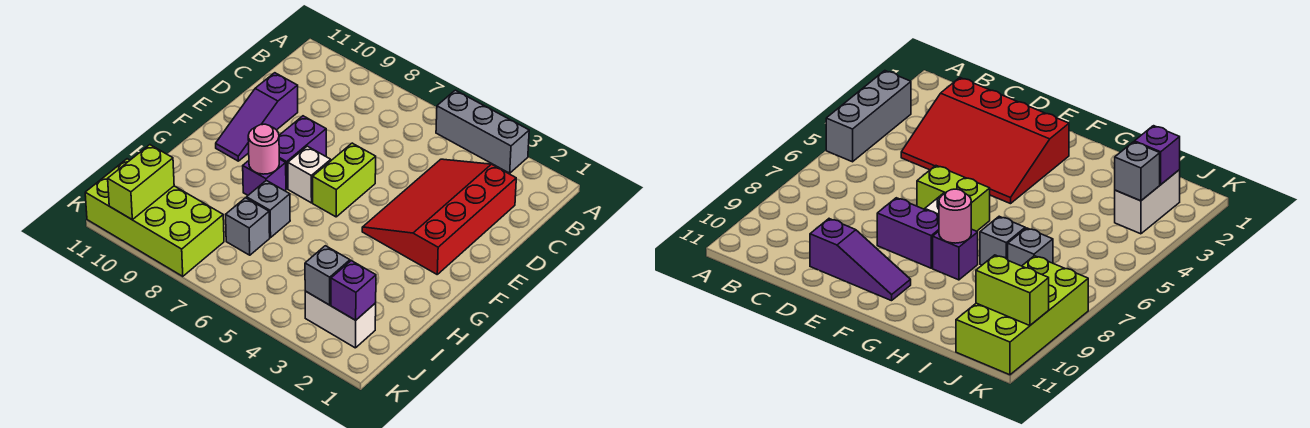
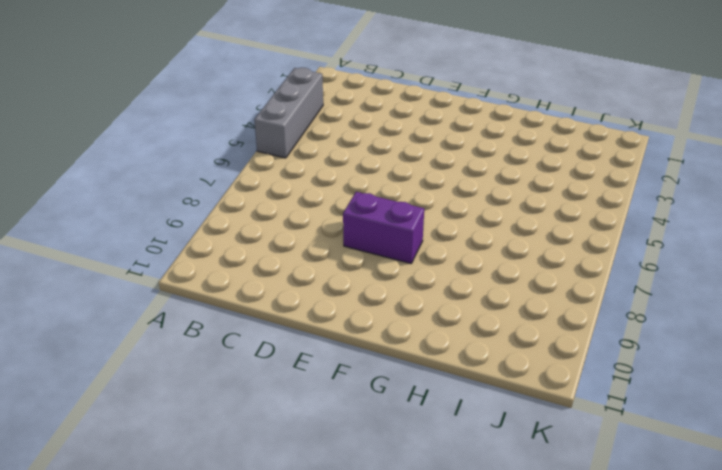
none -> red slope C2:F4 level 1 top 2
none -> purple slope D10:F10 level 1 top D
none -> lime brick E6:F6 level 1

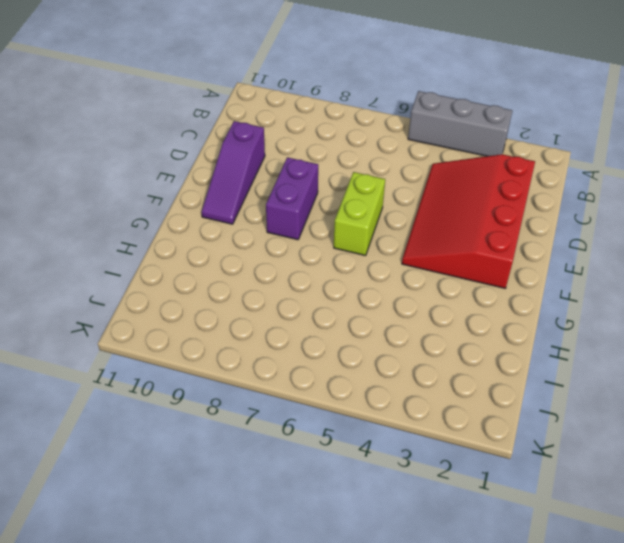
none -> white brick F7 level 1
none -> purple brick G8 level 1
none -> grey brick H7 level 1

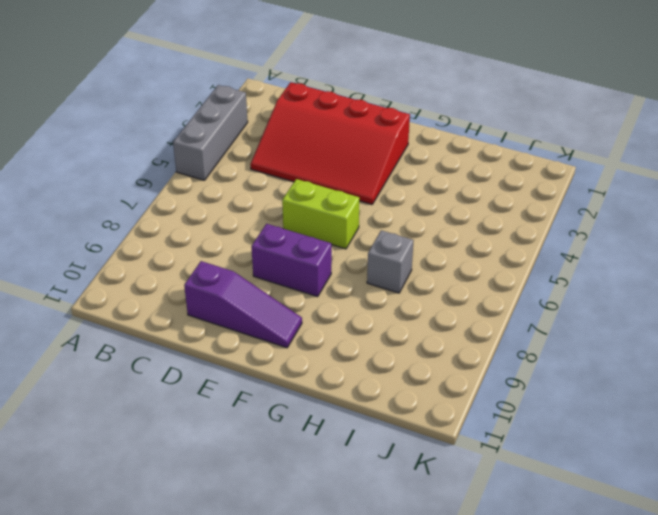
none -> white brick F7 level 1
none -> purple brick G8 level 1
none -> grey brick I7 level 1

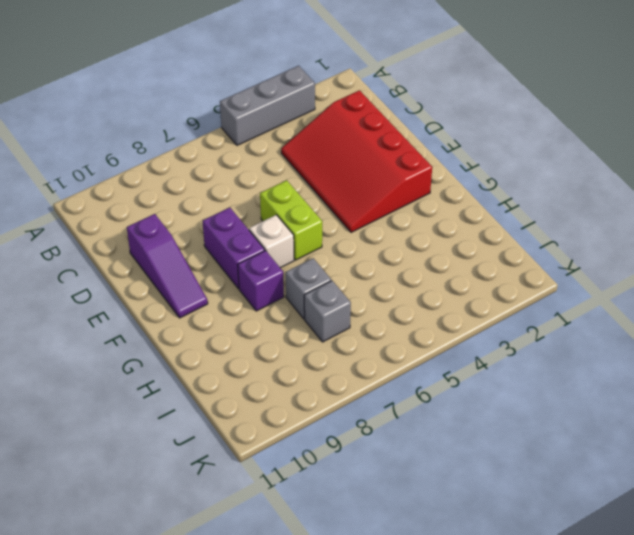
none -> white brick J2:J3 level 1
none -> lime brick J8:K11 level 1
none -> pink round brick G8 level 2

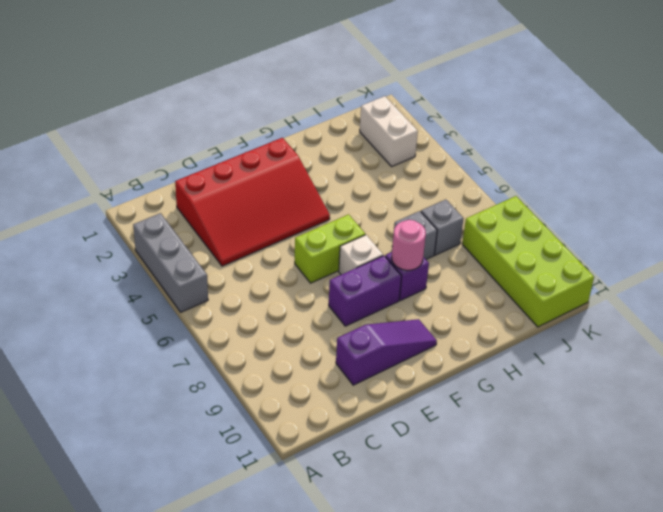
none -> purple brick J2 level 2
none -> grey brick J3 level 2
none -> lime brick J10:K10 level 2

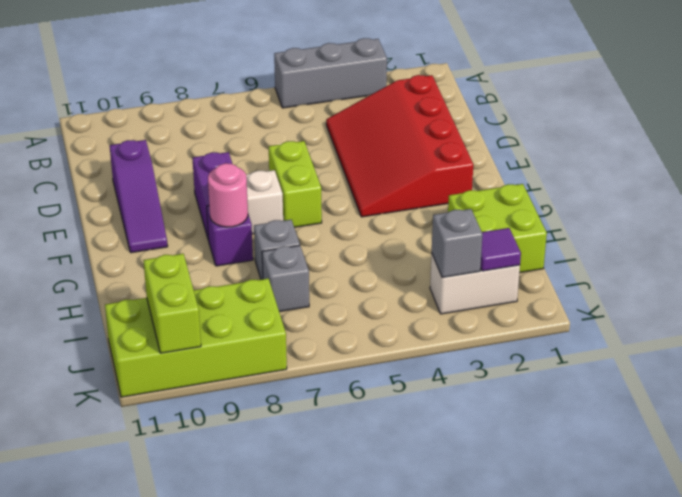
lime brick H1:I2 level 1 -> none
purple tile J2 level 2 -> purple brick J2 level 2

